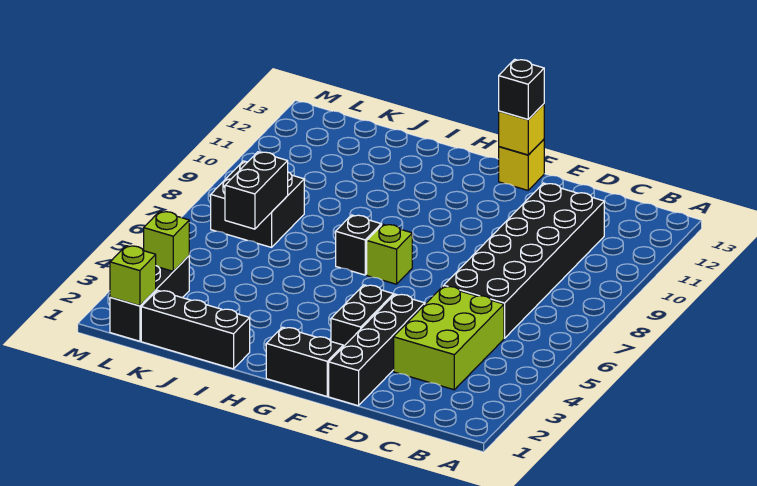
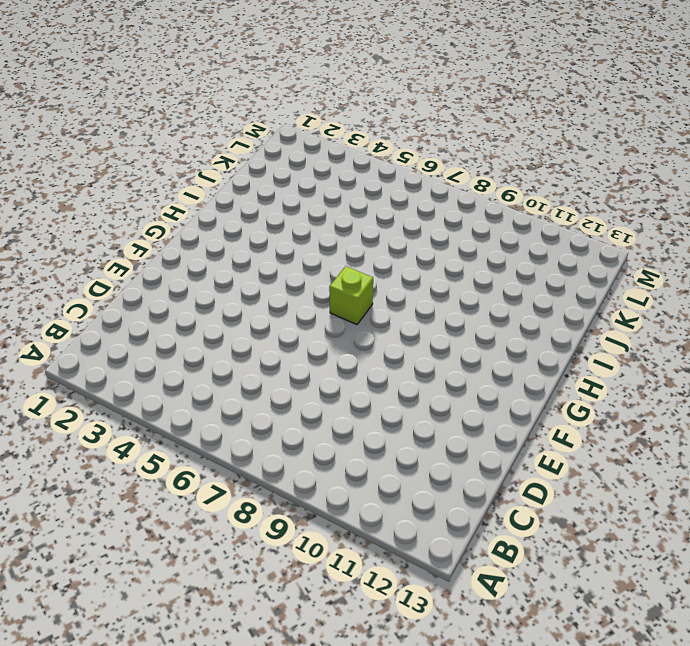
none -> lime brick C3:D5 level 1
none -> black brick C6:D11 level 1
none -> black brick E1:E4 level 1

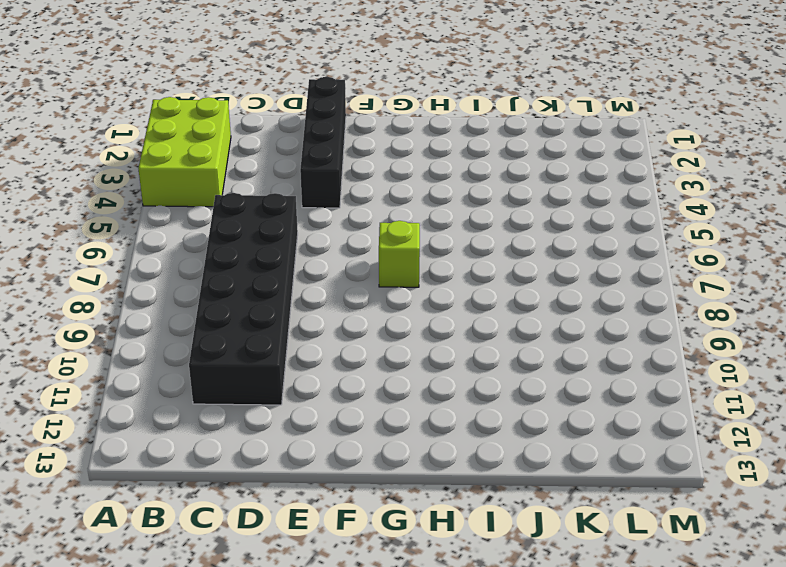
lime brick A2:B4 level 1 -> lime brick C3:D5 level 1
none -> black brick F1:G1 level 1
none -> black brick F3:F4 level 1
none -> yellow brick F13 level 1

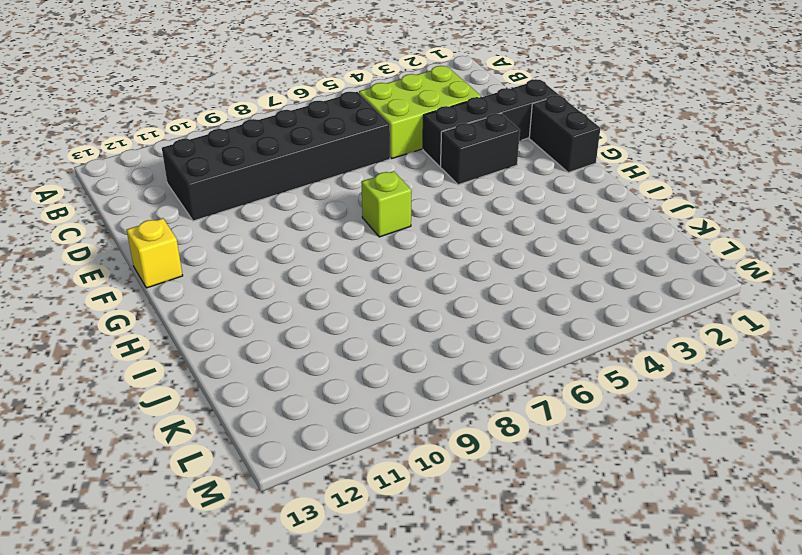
none -> black brick H7 level 1
none -> black brick I1:K1 level 1
none -> black brick K7:L8 level 1

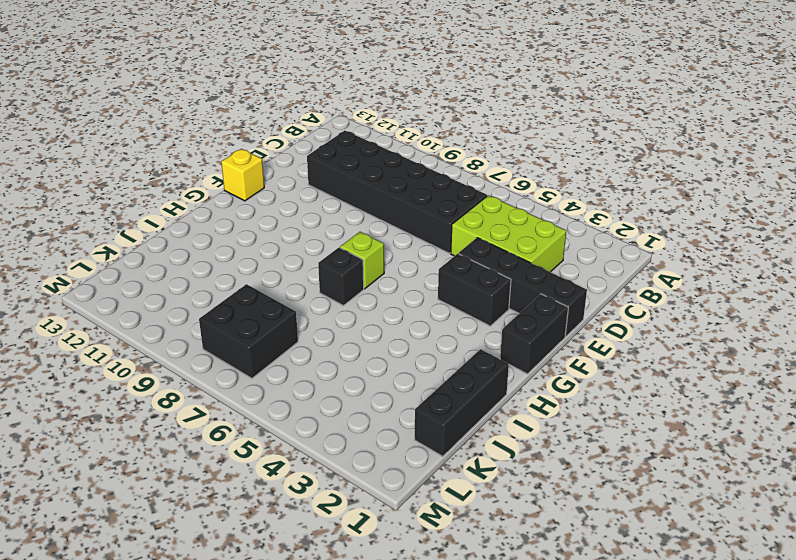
none -> black brick L1:L3 level 1
none -> yellow brick F13 level 2
none -> black brick K6:K7 level 2

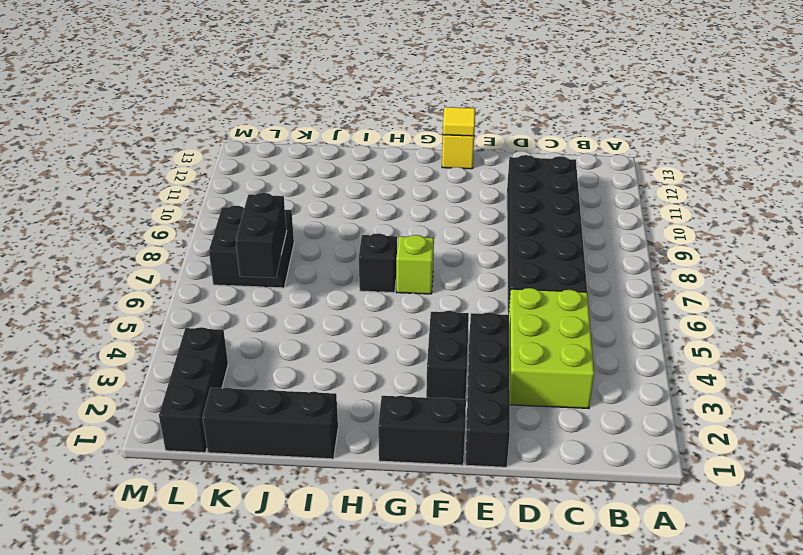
yellow tile F13 level 2 -> yellow brick F13 level 2
none -> lime brick L1 level 2
none -> lime brick L3 level 2
none -> black brick F13 level 3

